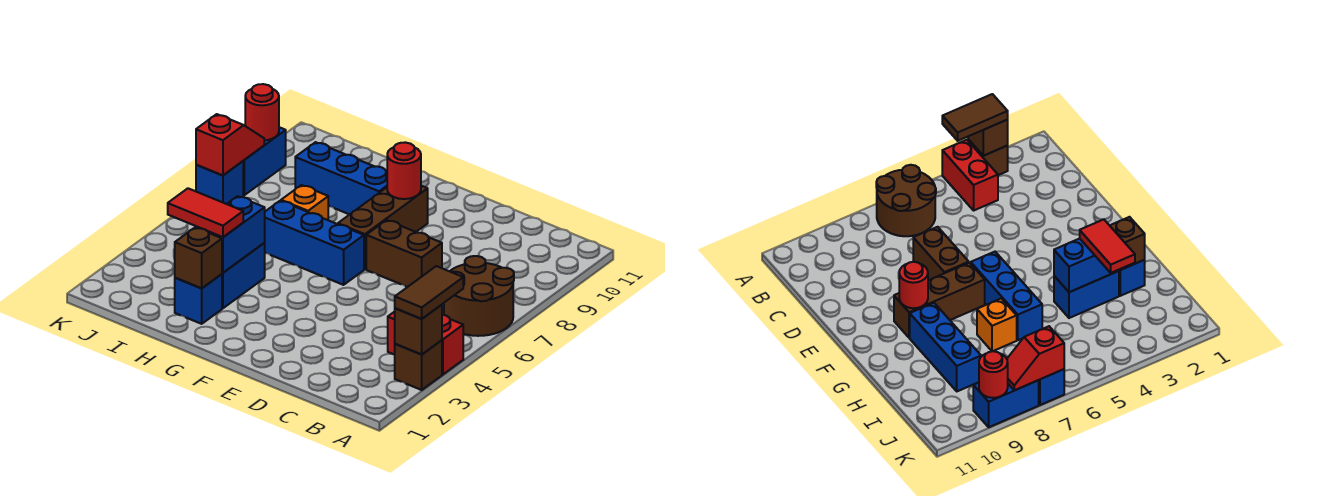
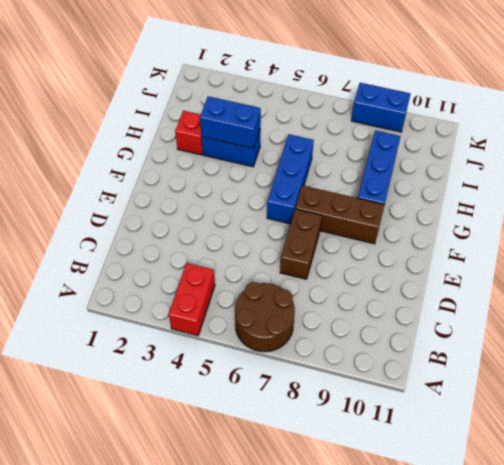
red brick H2 level 1 -> blue brick H2 level 1
none -> brown brick A3 level 1
none -> orange brick H7 level 1
none -> blue brick K7 level 1

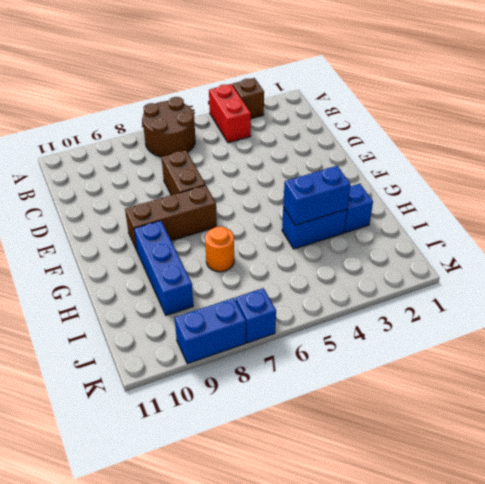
orange round brick H7 level 1 -> orange brick H7 level 1
none -> blue brick F6:H6 level 1
none -> brown brick A3 level 2
none -> red round brick F9 level 2

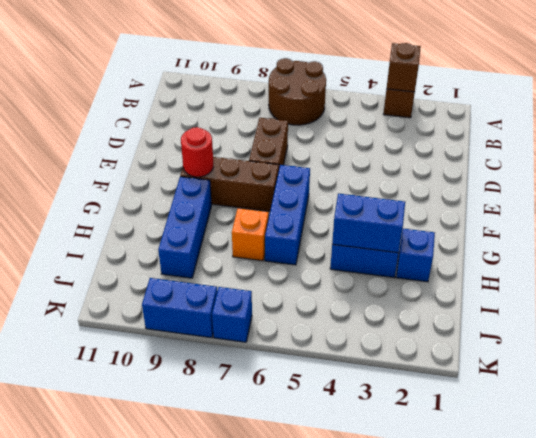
none -> red brick A4:B4 level 1
none -> brown brick H2 level 2
none -> red slope K7:K8 level 2 top 7

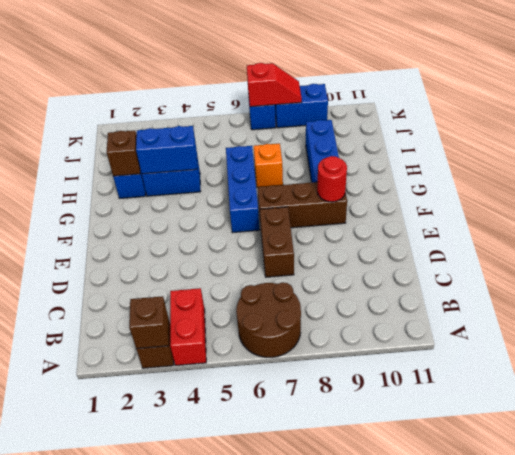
none -> red round brick K9 level 2
none -> brown tile A3:A4 level 3
none -> red tile H3:I3 level 3

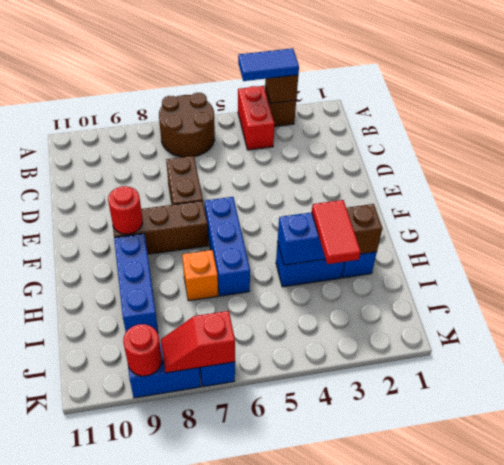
blue tile A3:A4 level 3 -> brown tile A3:A4 level 3

